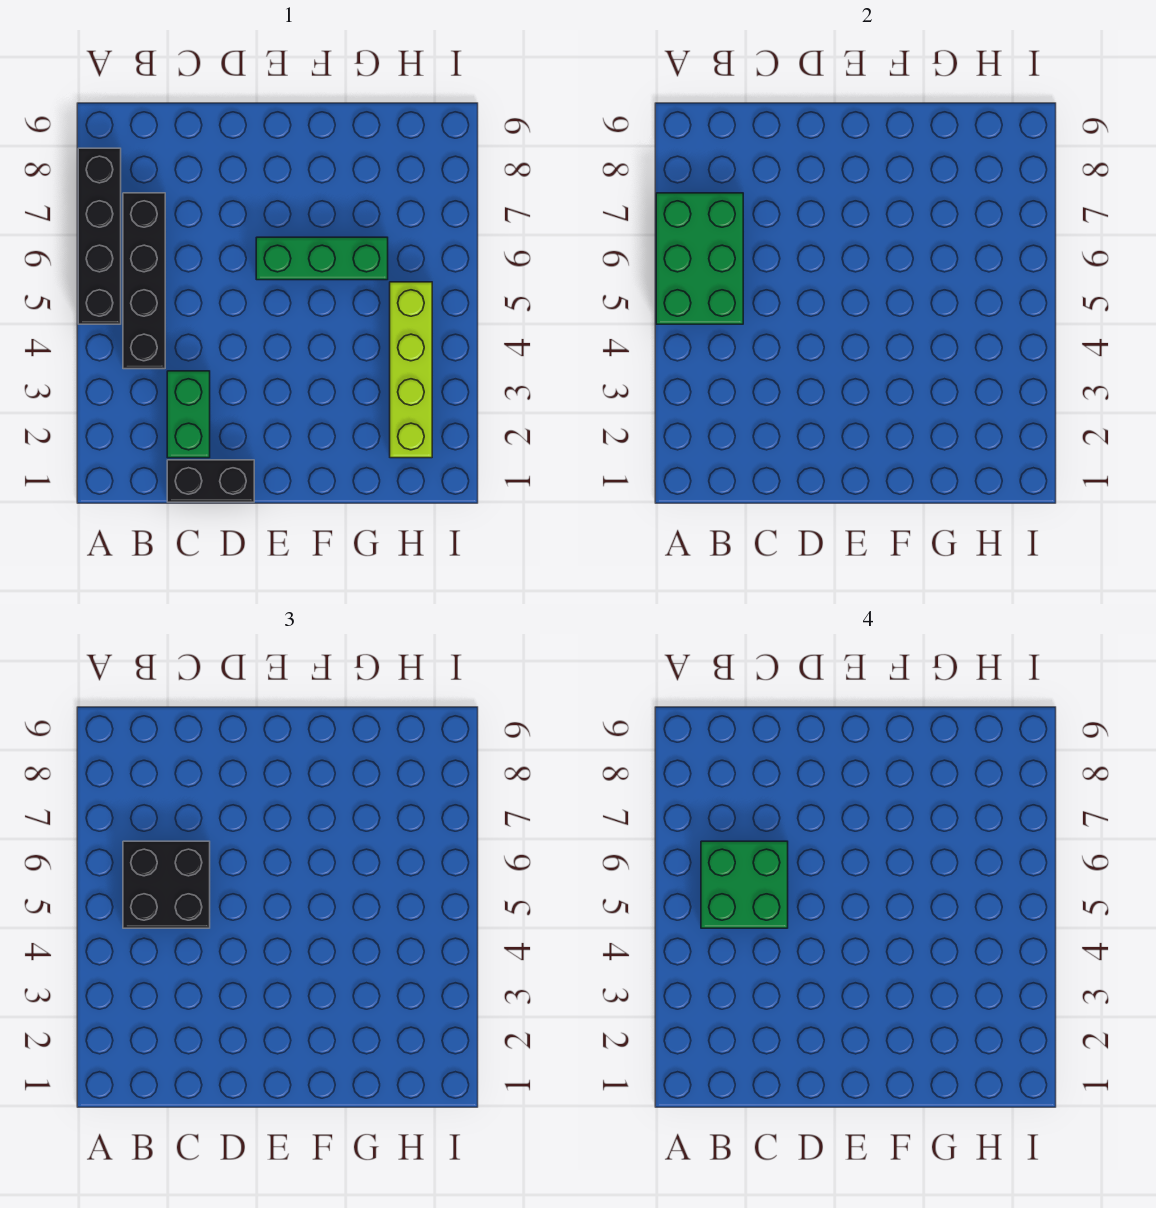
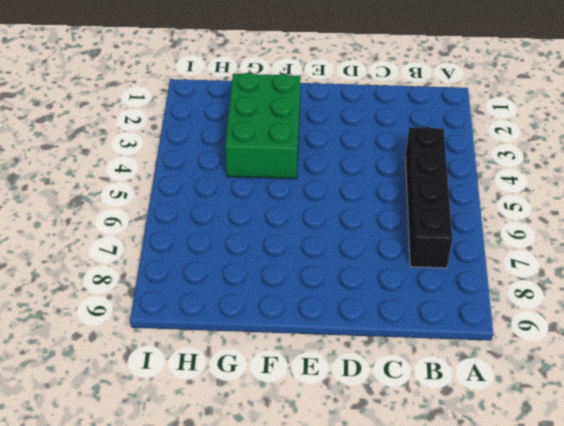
green brick F2:G4 level 1 -> green brick A5:B7 level 2
none -> black brick A5:A8 level 1
none -> black brick C1:D1 level 1

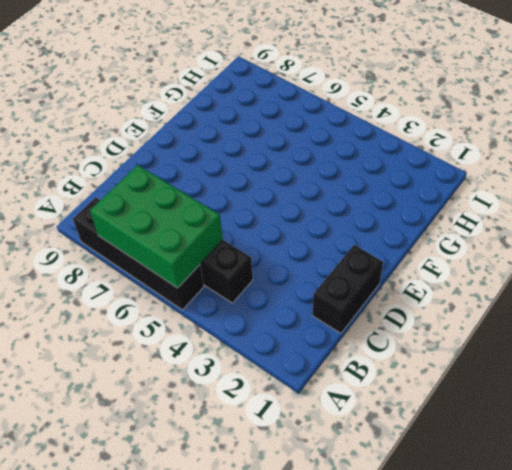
none -> green brick C2:C3 level 1
none -> green brick E6:G6 level 1

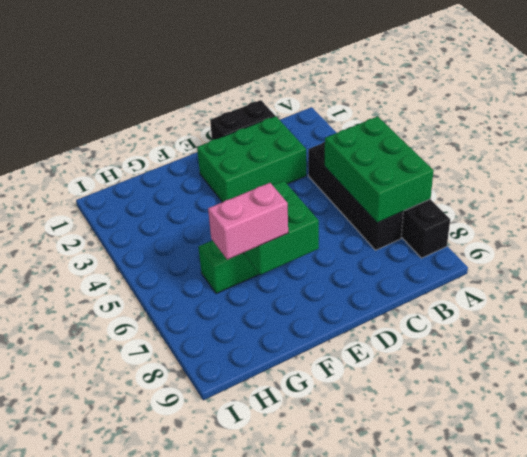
green brick C2:E3 level 1 -> green brick C2:C3 level 1
green brick E6:F7 level 2 -> green brick B5:C6 level 4
pink brick F7:G7 level 3 -> none
none -> lime brick H2:H5 level 1
none -> black brick B5:C6 level 3

